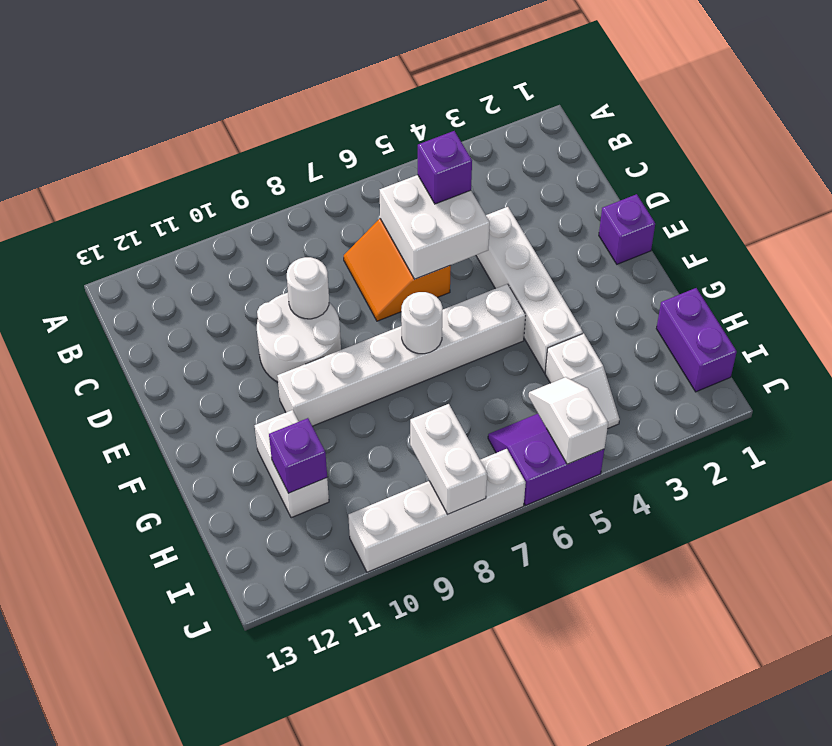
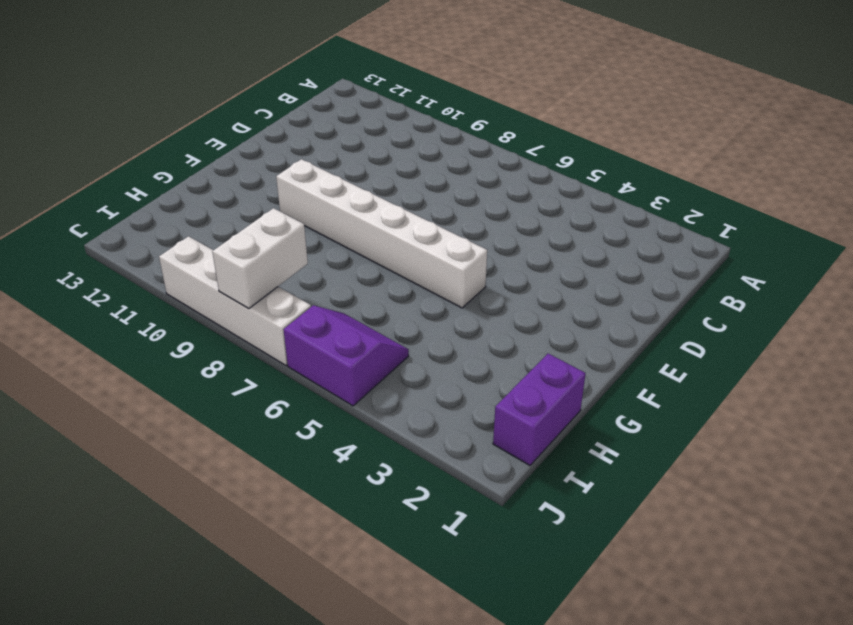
none -> orange slope C6:D7 level 1 top 6
none -> white brick D4:G4 level 1
none -> white round brick D9:E10 level 1

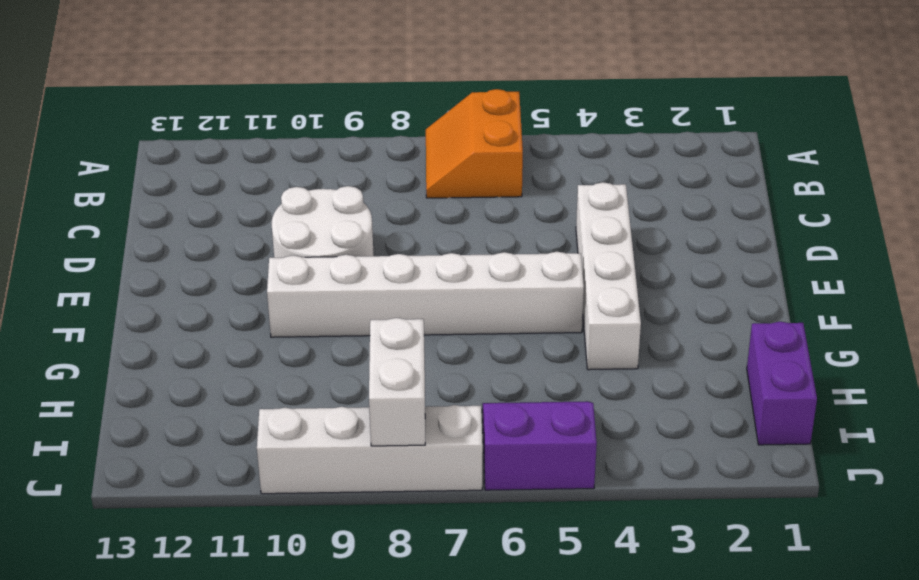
orange slope A6:B7 level 1 top 6 -> orange slope C6:D7 level 1 top 6
none -> purple brick E1 level 1
none -> white brick G11:H11 level 1
none -> white slope H4:I4 level 1 top H

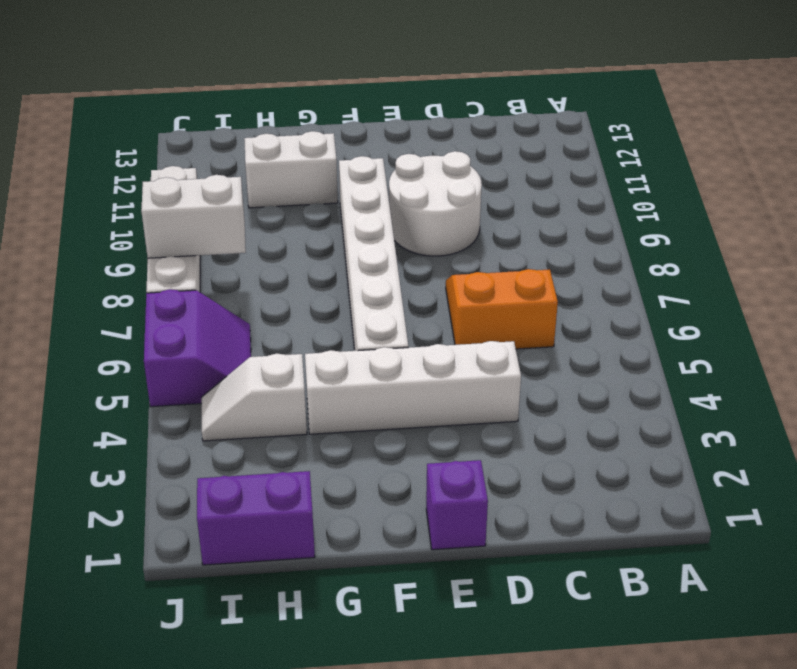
none -> white brick C5:D6 level 2
none -> white round brick D9 level 2
none -> white round brick F7 level 2

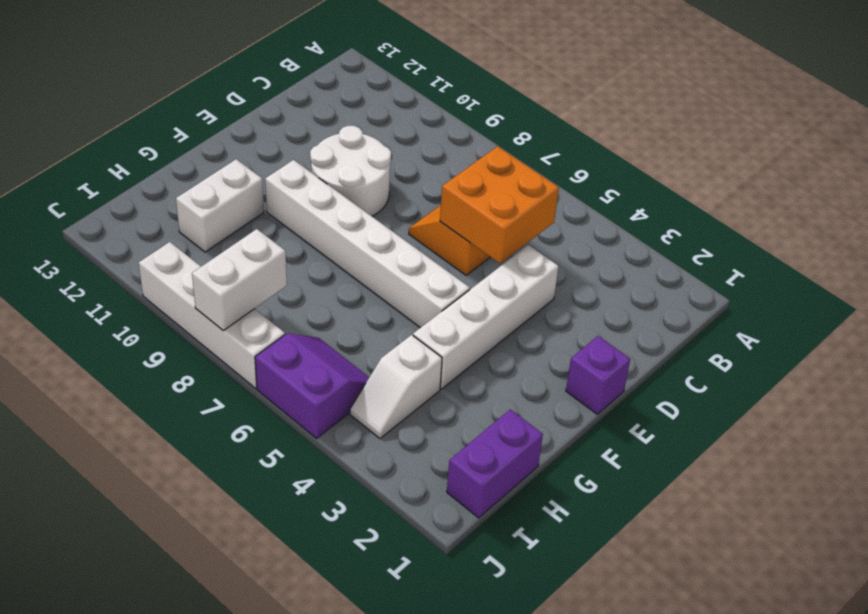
orange brick C5:D6 level 2 -> white brick C5:D6 level 2
none -> white round brick D9 level 2
none -> white round brick F7 level 2
none -> purple brick H11 level 2

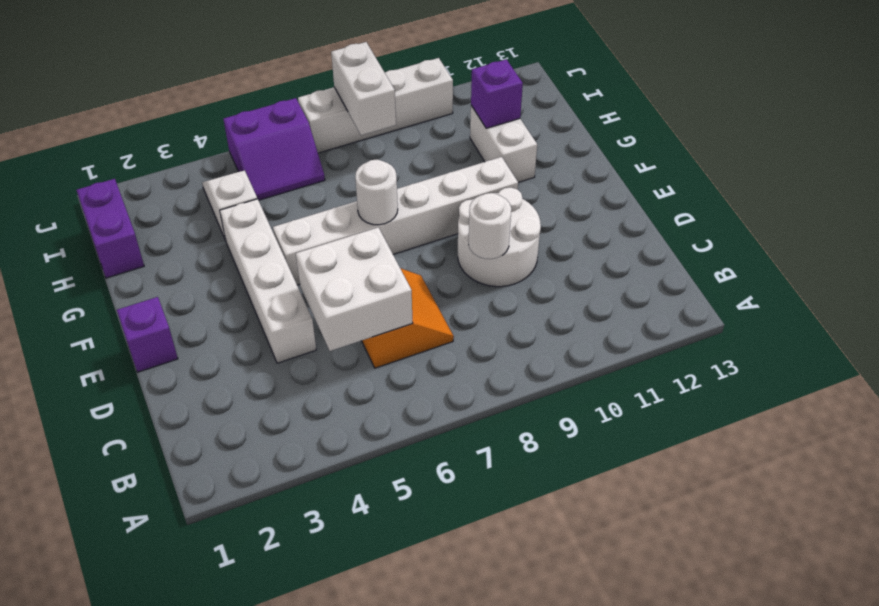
none -> white slope I5:J5 level 2 top J
none -> purple brick C5 level 3

